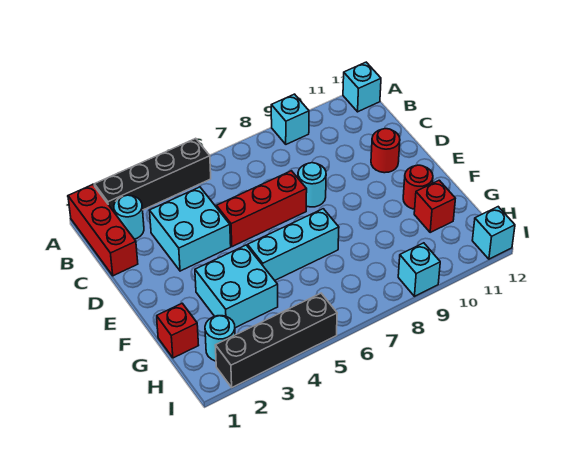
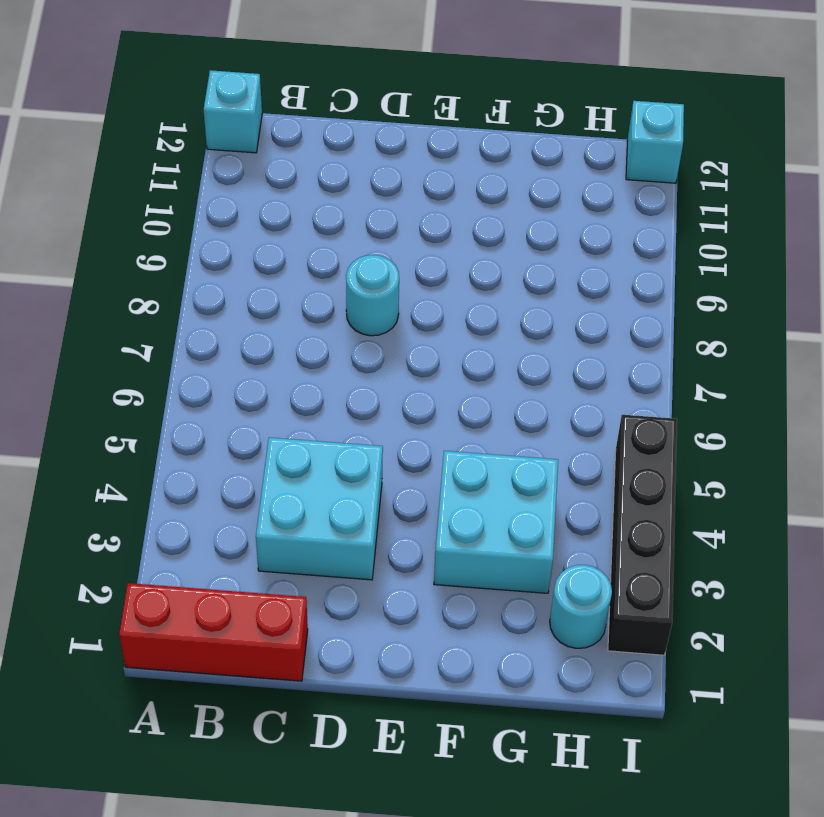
none -> black brick A2:A5 level 1
none -> cyan brick A9 level 1
none -> cyan round brick B2 level 1

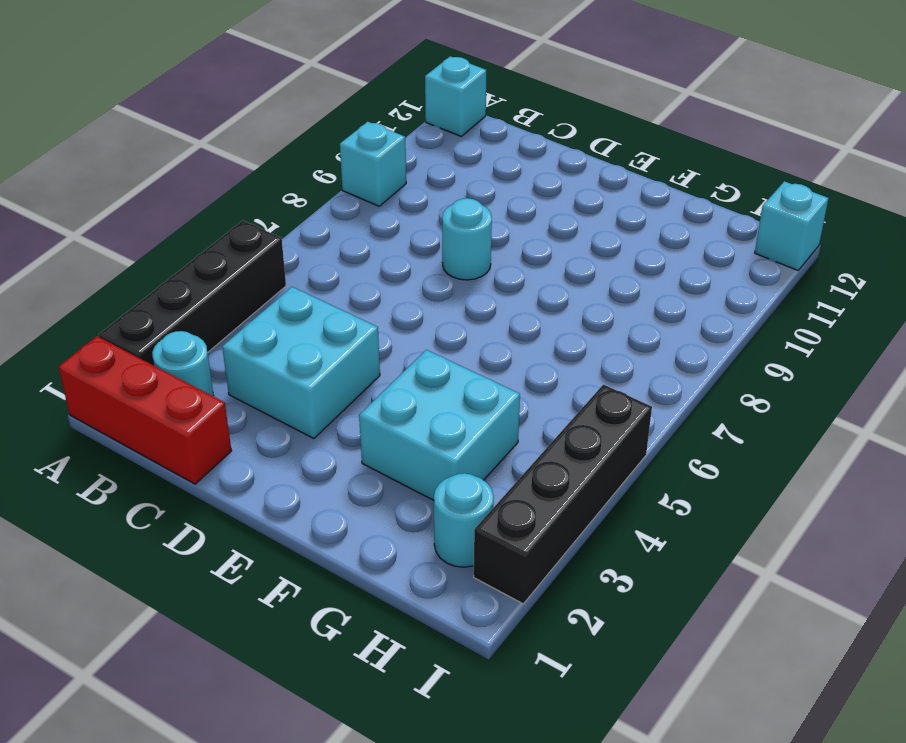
none -> red brick D5:D7 level 1
none -> red round brick D11 level 1
none -> cyan brick F5:F7 level 1

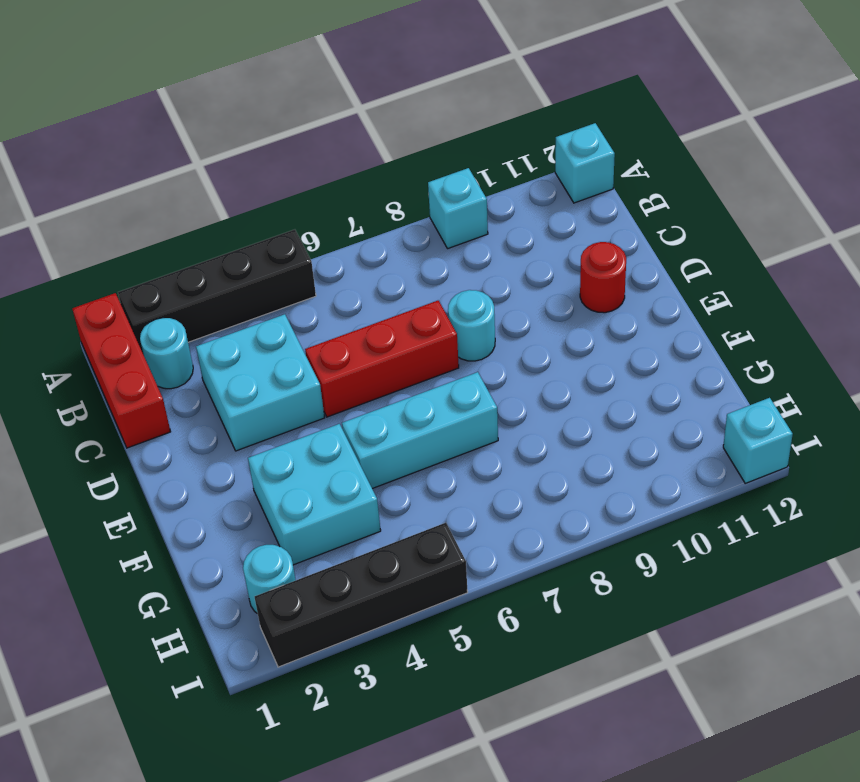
none -> red round brick F11 level 1
none -> red brick G1 level 1
none -> red brick G11 level 1

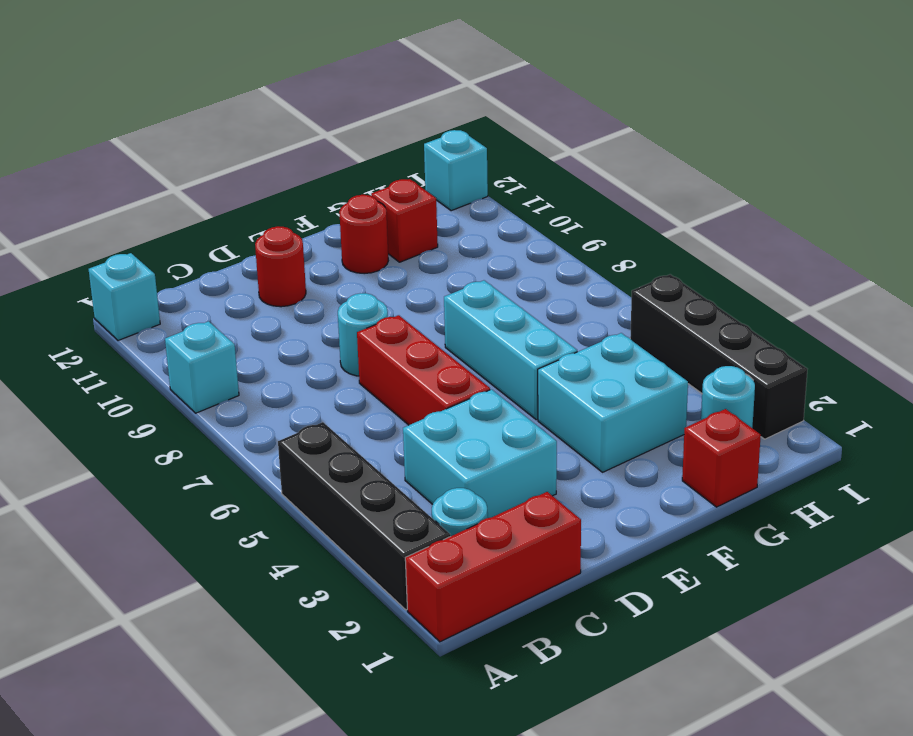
none -> cyan brick I9 level 1

